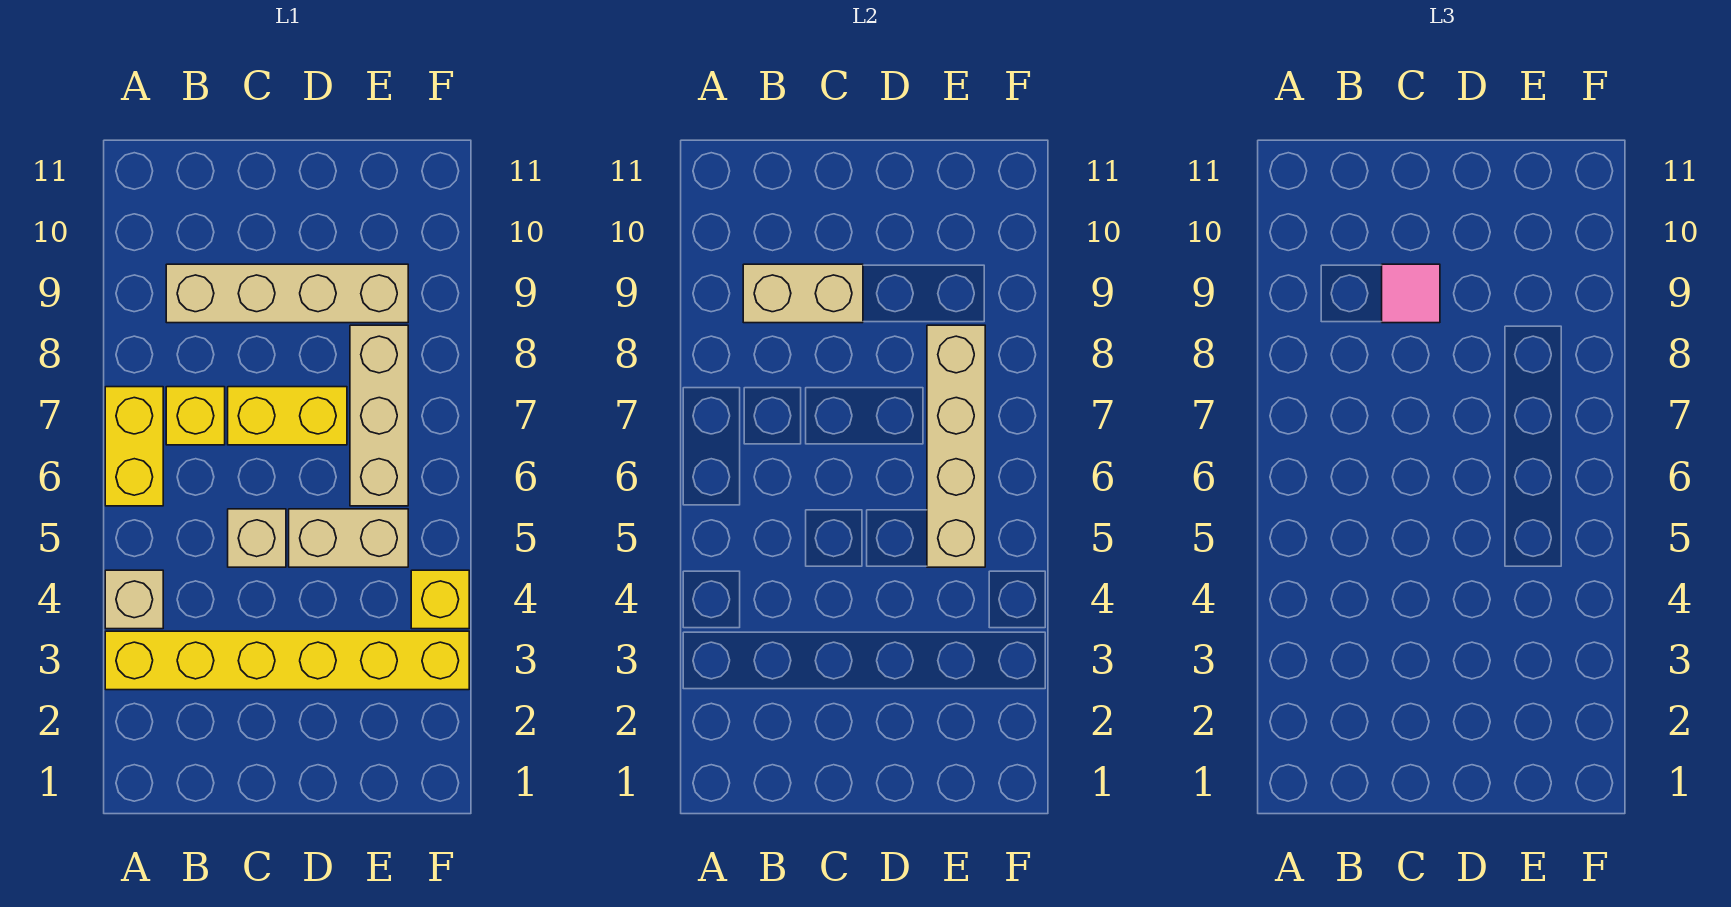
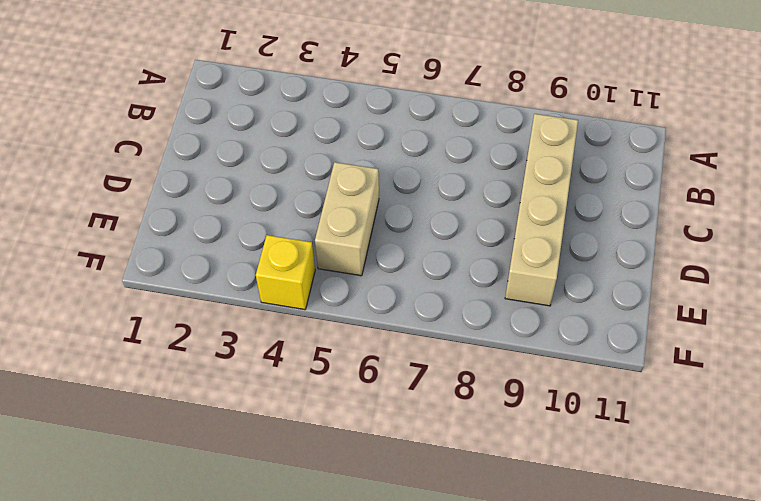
none -> yellow brick A3:F3 level 1
none -> tan brick A4 level 1
none -> yellow brick A6:A7 level 1

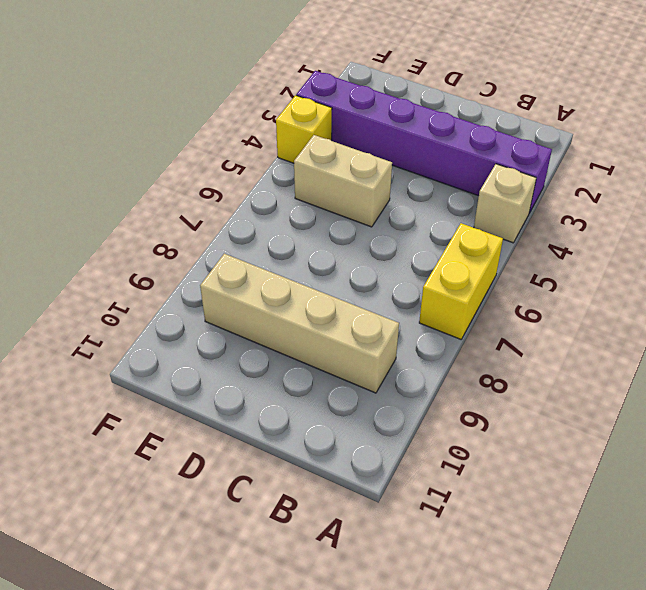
purple brick A3:F3 level 1 -> yellow brick A3:F3 level 1
none -> yellow brick B7 level 1
none -> tan brick C5 level 1
none -> yellow brick C7:D7 level 1

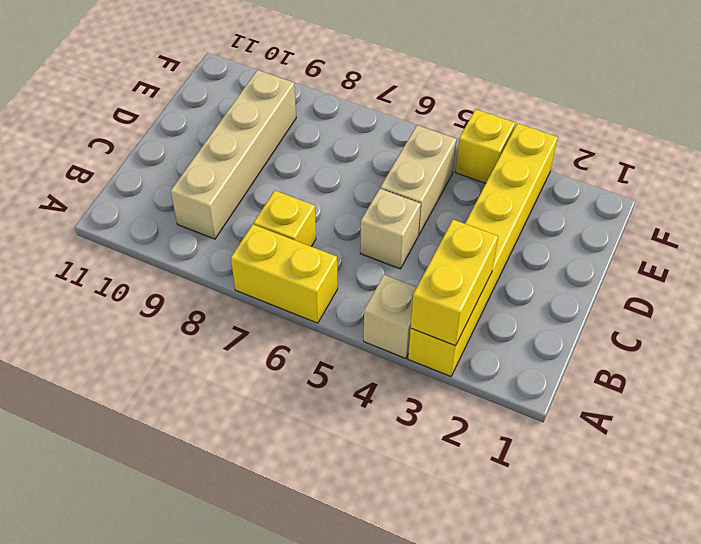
yellow brick A3:B3 level 2 -> yellow brick C7:D7 level 1
none -> tan brick E6:E8 level 1
none -> tan brick B9:C9 level 2
none -> tan brick E5:E8 level 2

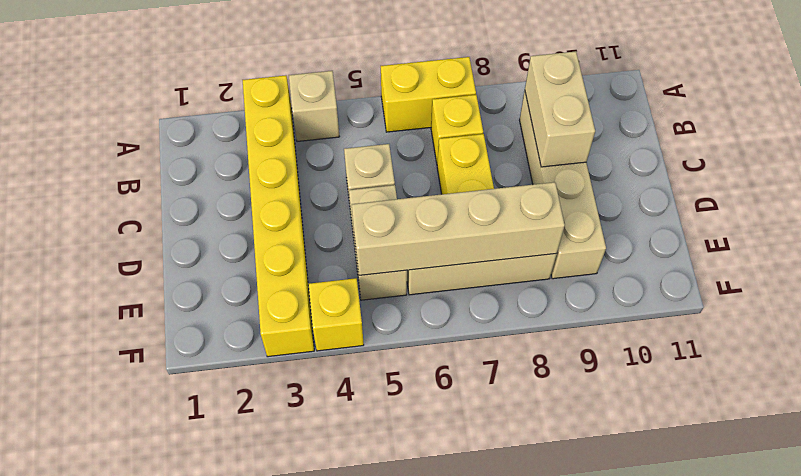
none -> pink tile C9 level 3

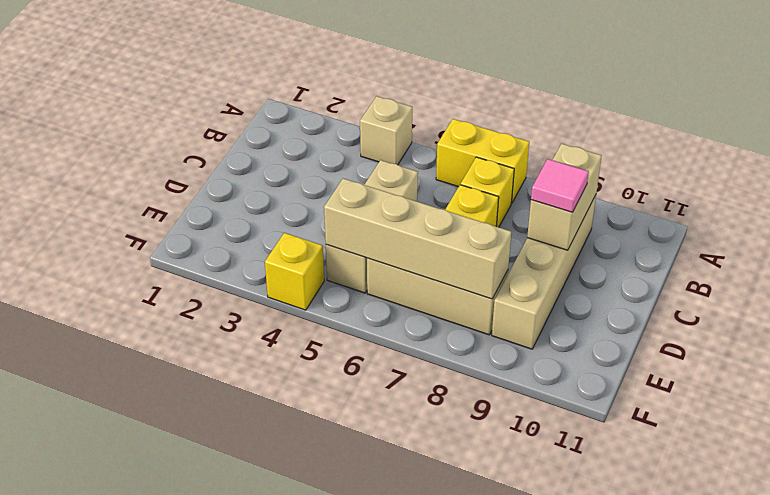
none -> yellow brick A3:F3 level 1

